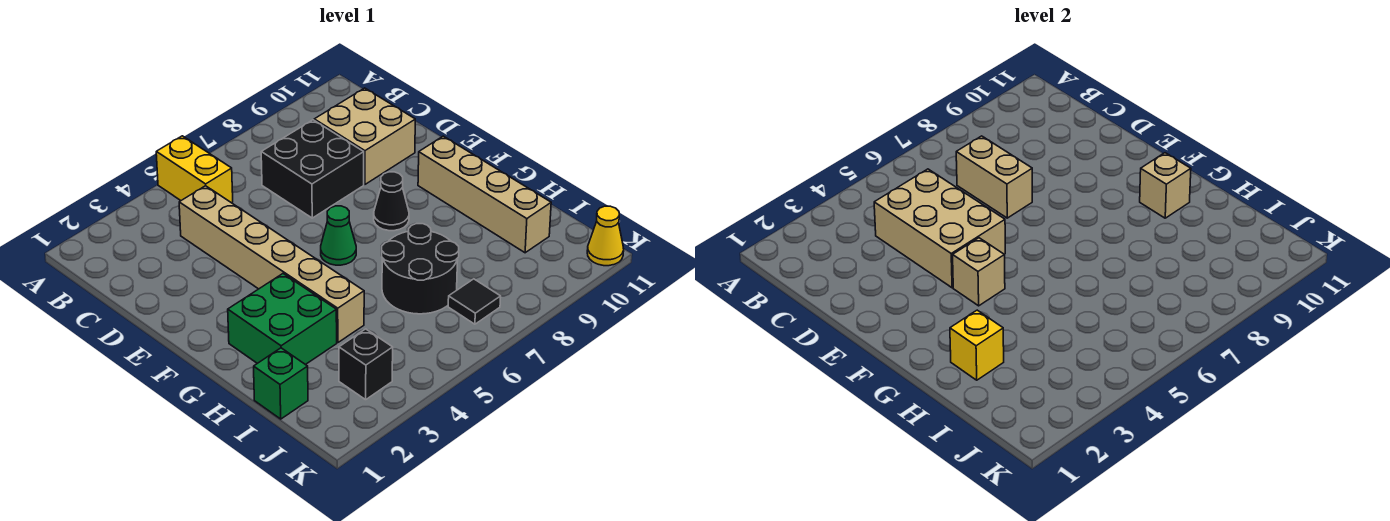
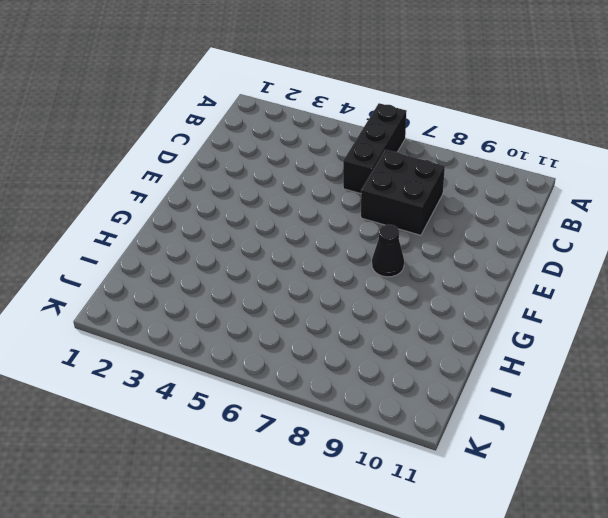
black brick A6:C6 level 1 -> none
none -> yellow brick A5:B5 level 1
none -> tan brick C4:H4 level 1
none -> tan brick C9:D10 level 1

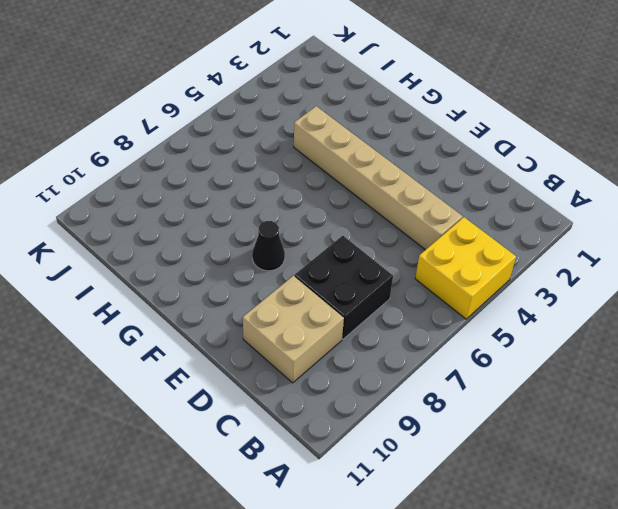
yellow brick A4:B5 level 1 -> yellow brick A5:B5 level 1
none -> green cone F6 level 1
none -> tan brick F10:I10 level 1
none -> green brick G2:H3 level 1

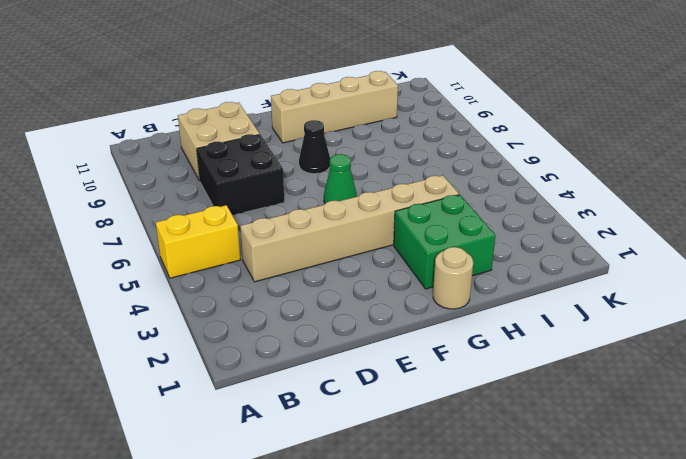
tan round brick G1 level 1 -> none
none -> black round brick H6:I7 level 1
none -> green brick I1 level 1
none -> black brick J3 level 1

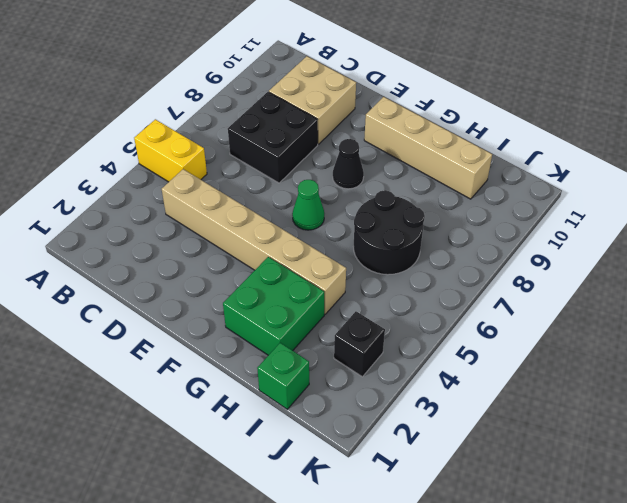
none -> black tile J7 level 1
none -> yellow cone K11 level 1
none -> tan brick C4:E5 level 2

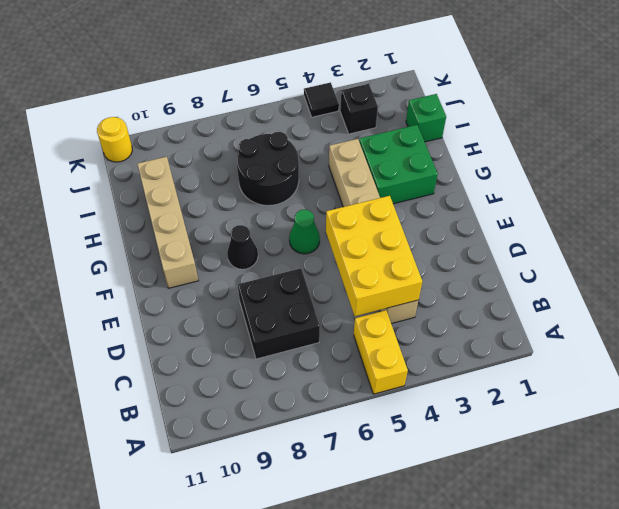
yellow brick C4:E5 level 2 -> tan brick C4:E5 level 2
black tile K4 level 1 -> black tile J7 level 1
yellow round brick K11 level 1 -> yellow cone K11 level 1
none -> tan brick C9:D10 level 1
none -> tan brick C7:D7 level 2
none -> tan brick F4 level 2

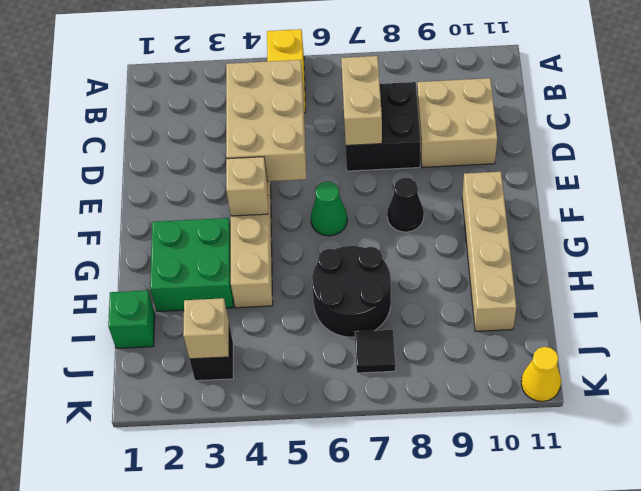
tan brick J3 level 2 -> tan brick G10 level 2
none -> yellow brick H2 level 2

